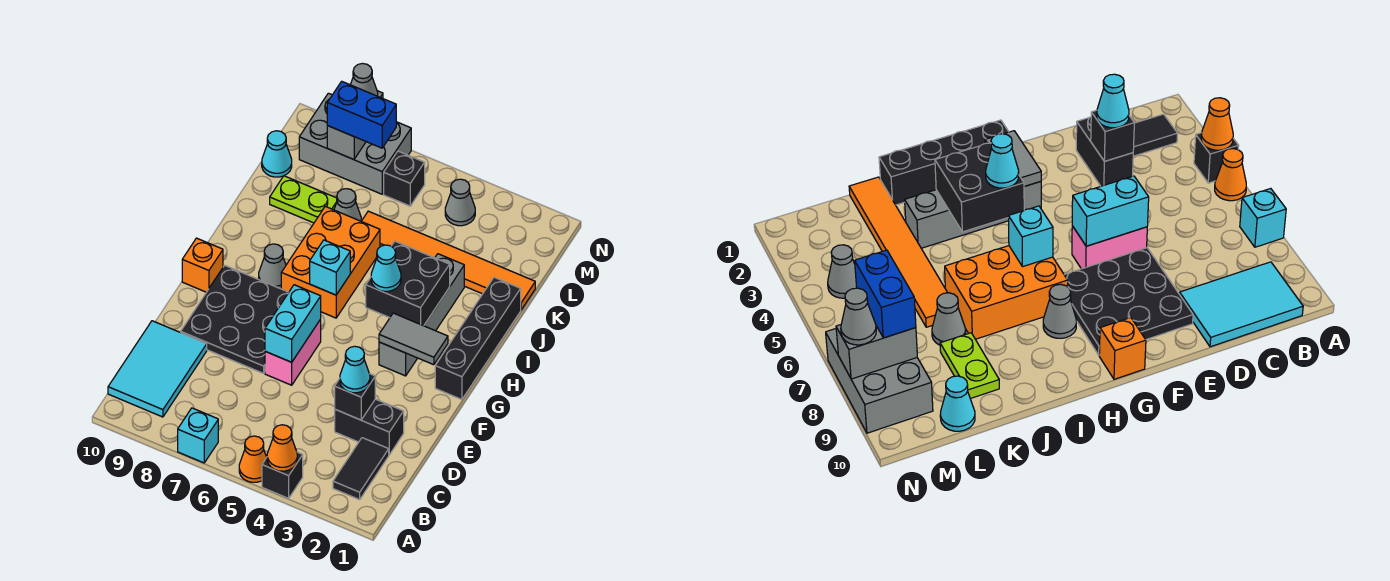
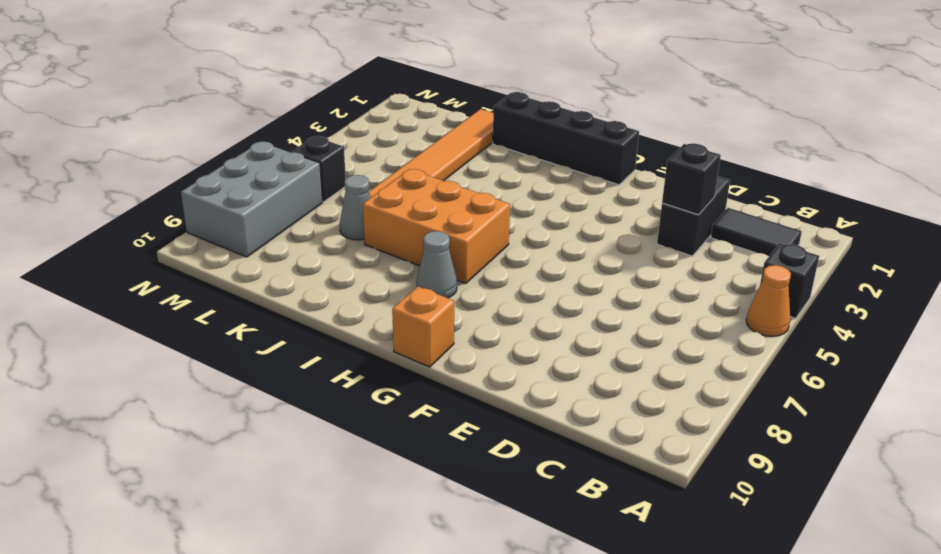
none -> cyan brick A7 level 1
none -> cyan tile B9:D10 level 1
none -> pink brick E6:F6 level 1
none -> black plate E7:G9 level 1

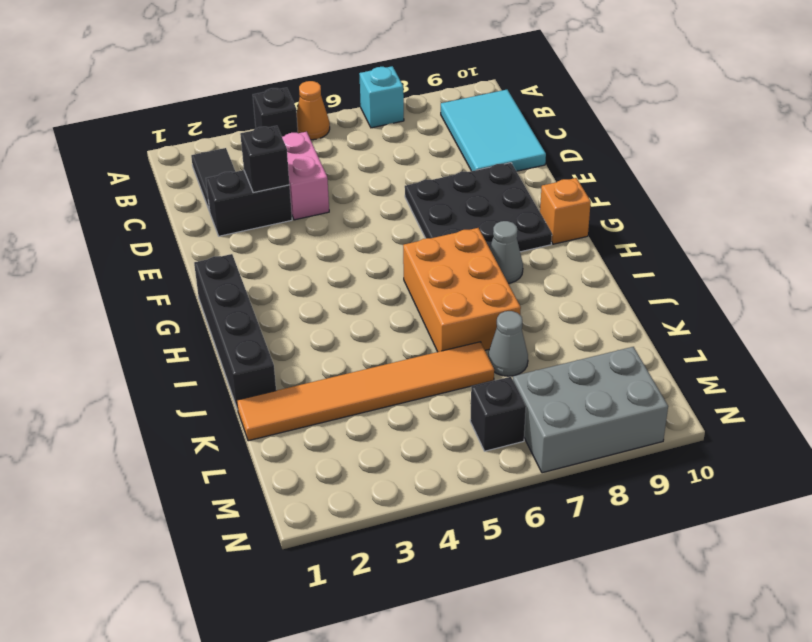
pink brick C4:D4 level 1 -> pink brick E6:F6 level 1
none -> grey brick G3:J3 level 1
none -> lime plate K8:K9 level 1
none -> cyan cone L10 level 1
none -> grey cone M4 level 1

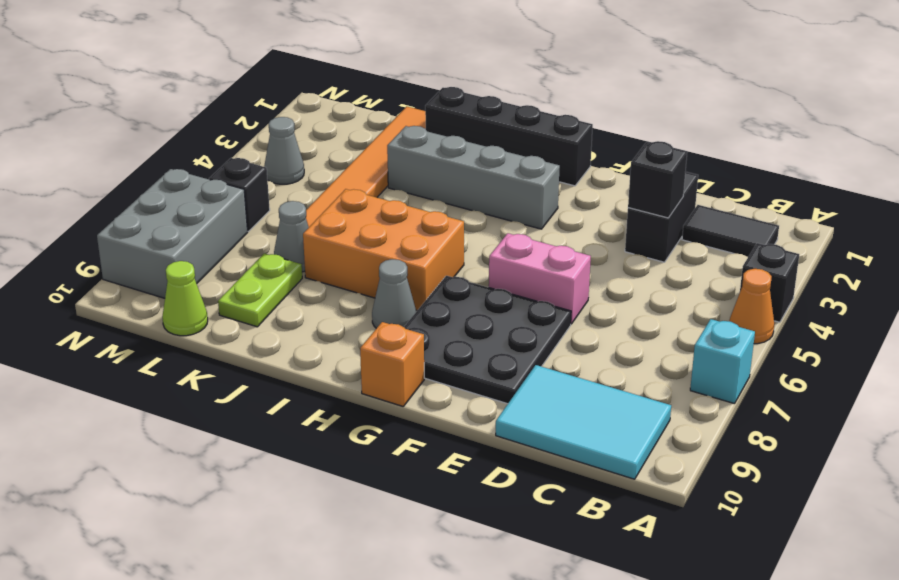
lime cone L10 level 1 -> cyan cone L10 level 1
none -> orange cone A4 level 2
none -> cyan brick E6:F6 level 2
none -> grey tile G2:G3 level 2
none -> black brick H3:I4 level 2

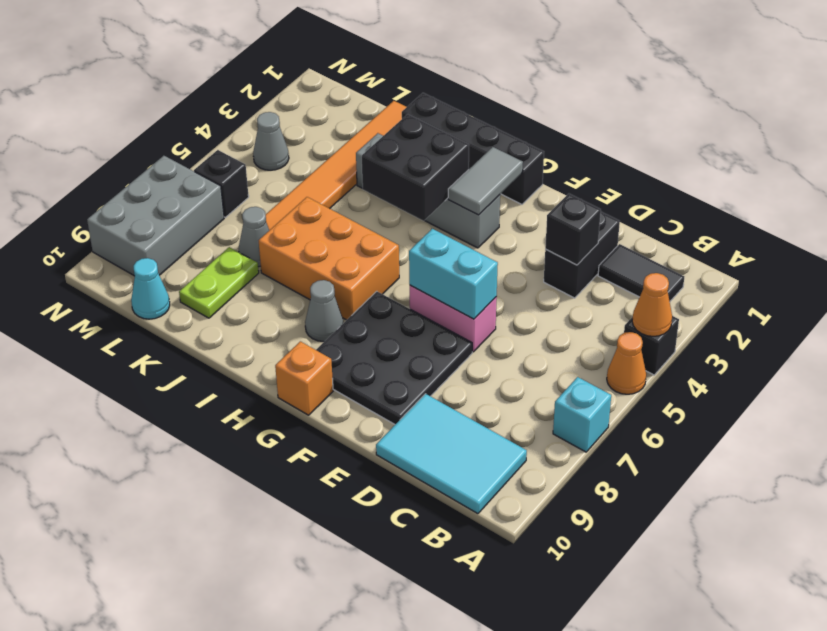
none -> cyan brick H6 level 2
none -> grey brick M8:N8 level 2
none -> cyan cone D3 level 3
none -> cyan cone H4 level 3

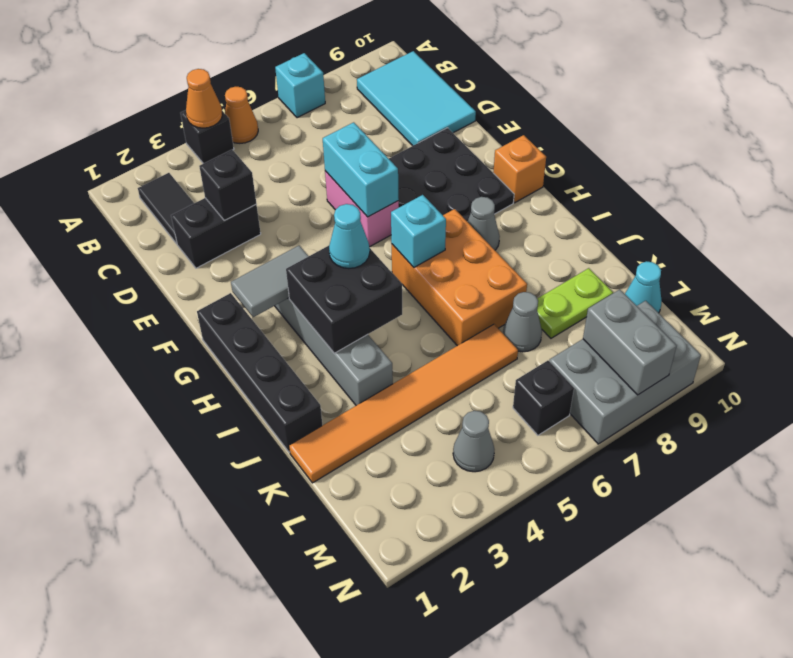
none -> cyan cone D3 level 3
none -> blue brick M7:M8 level 3
none -> grey cone N8 level 3

